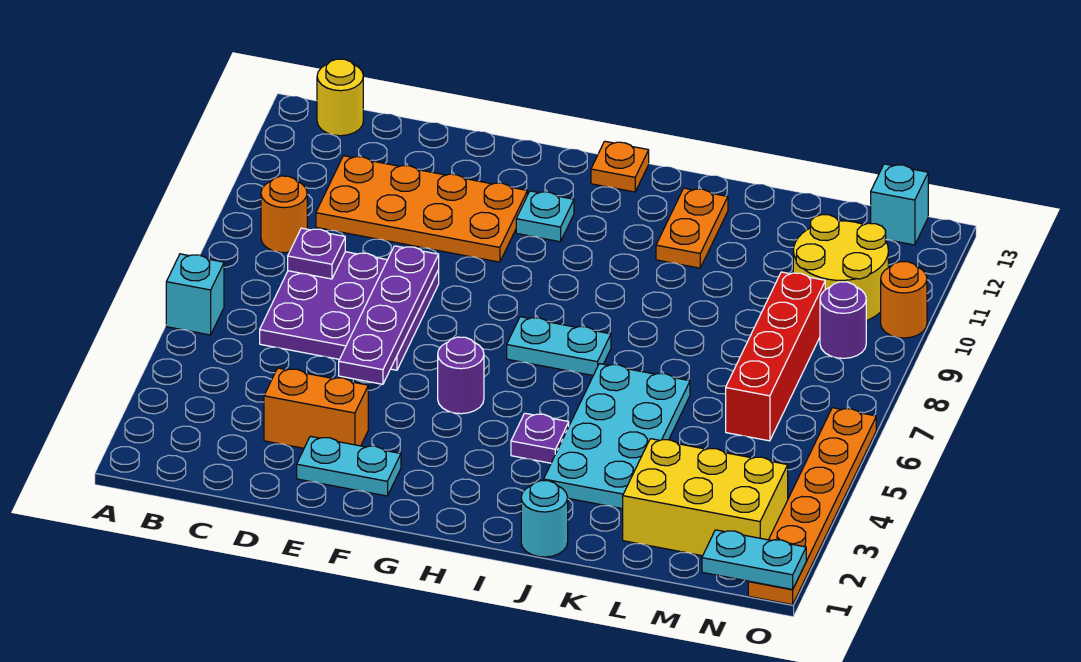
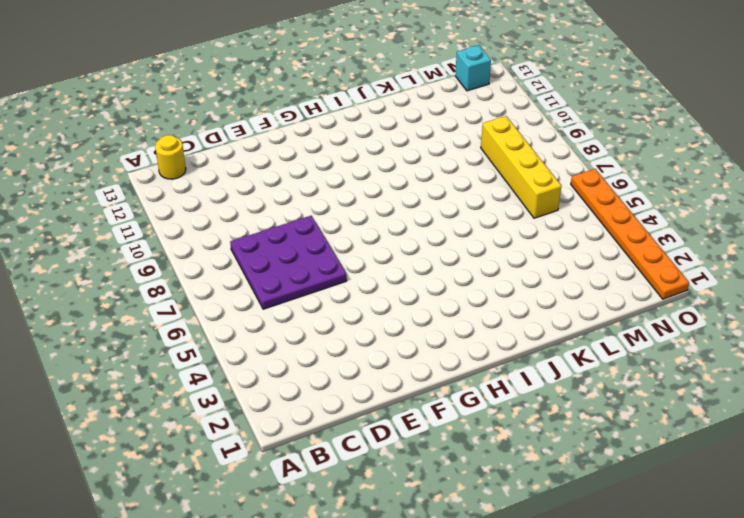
yellow brick M6:M9 level 1 -> red brick M6:M9 level 1
none -> cyan brick A6 level 1
none -> orange round brick B9 level 1
none -> orange plate C10:F11 level 1

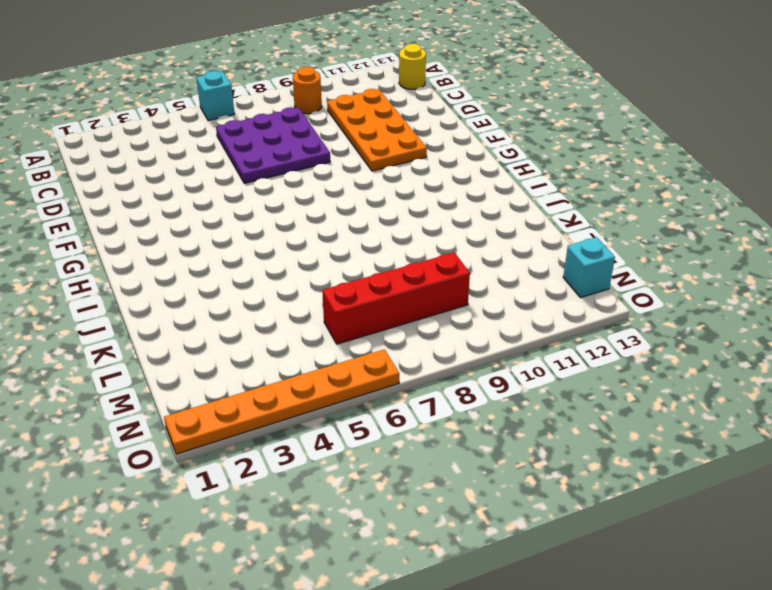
none -> orange brick D3:E3 level 1
none -> cyan plate E2:F2 level 1
none -> purple round brick G5 level 1

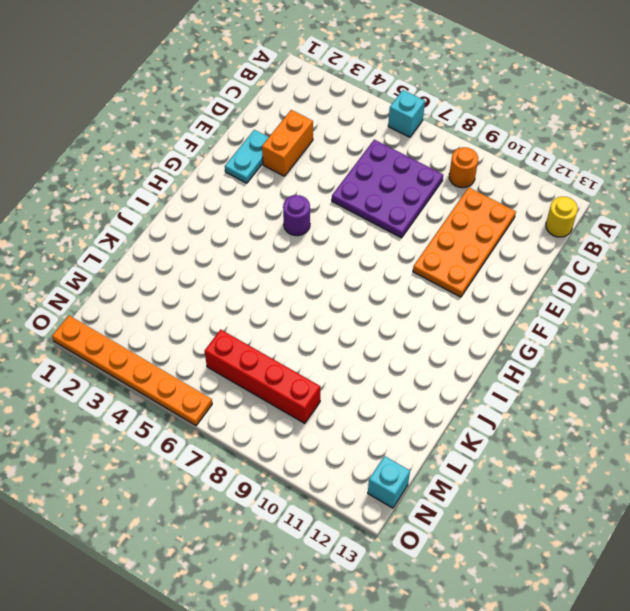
none -> cyan plate G11 level 1
none -> cyan plate H7:I7 level 1
none -> orange plate H13 level 1

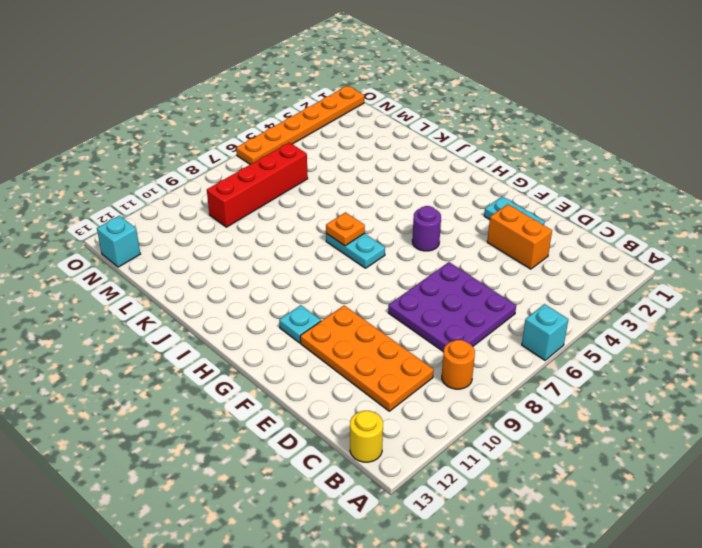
orange plate I7 level 2 -> orange plate H13 level 1
none -> purple plate I4 level 1
none -> cyan round brick J1 level 1
none -> cyan plate J3:K6 level 1

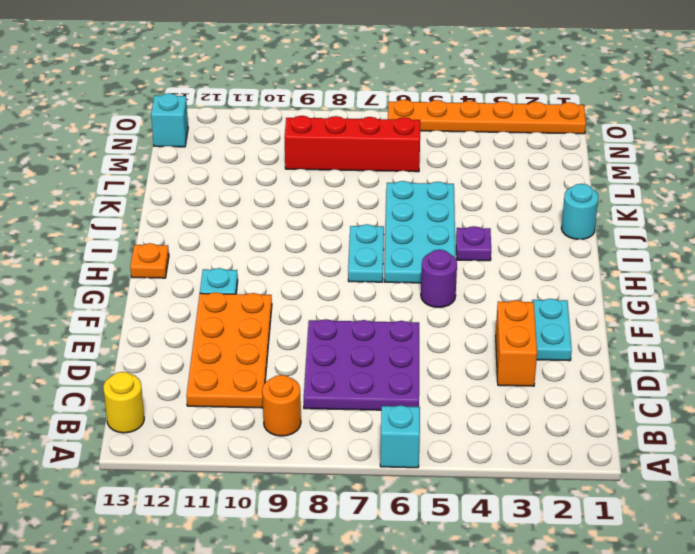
cyan plate H5:K6 level 1 -> cyan plate J3:K6 level 1
none -> orange plate J11:J12 level 1
none -> yellow brick L2:N3 level 1
none -> yellow round brick M10:N11 level 1

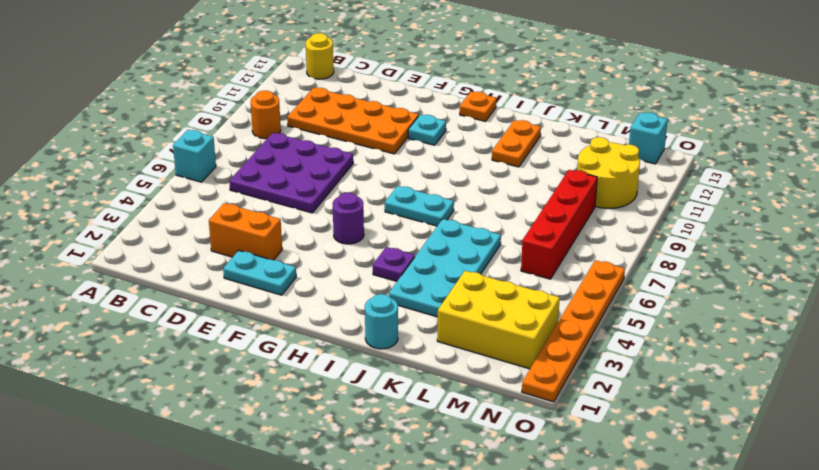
none -> purple round brick N9 level 1
none -> orange round brick O10 level 1
none -> purple plate C8 level 2

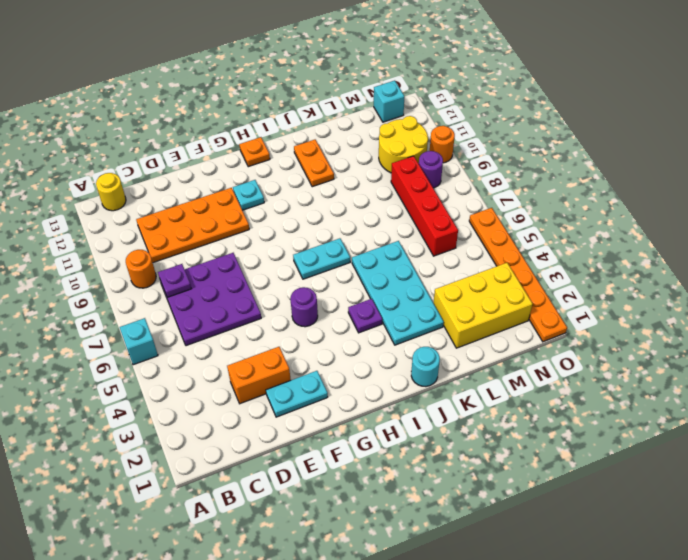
none -> purple plate E5:E8 level 2
none -> cyan plate N1:O1 level 2

